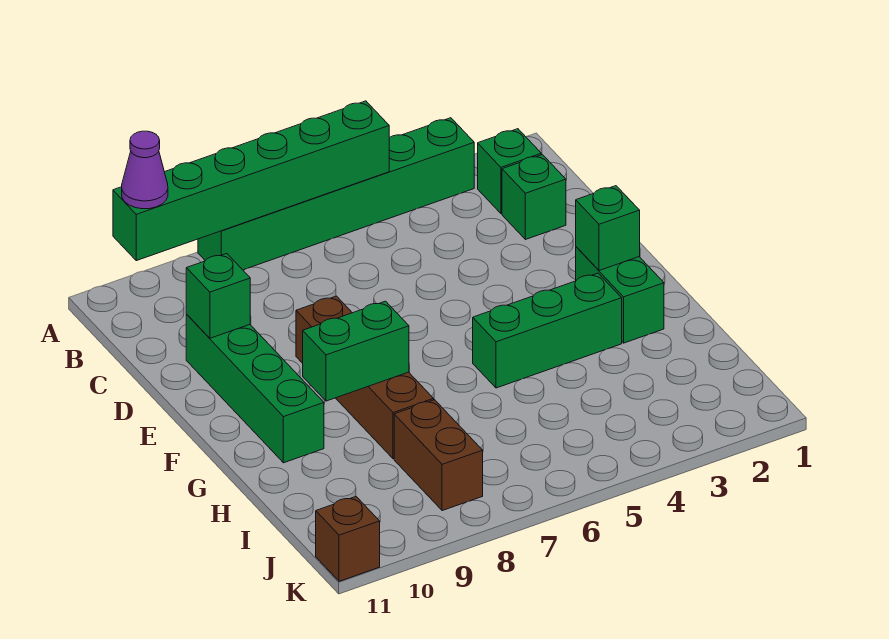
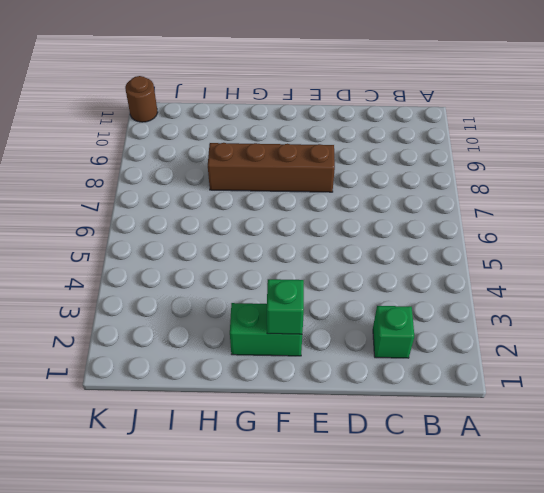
brown round brick K11 level 1 -> brown brick K11 level 1
none -> green brick A3:A8 level 1
none -> green brick B2 level 1
none -> green brick D10:G10 level 1

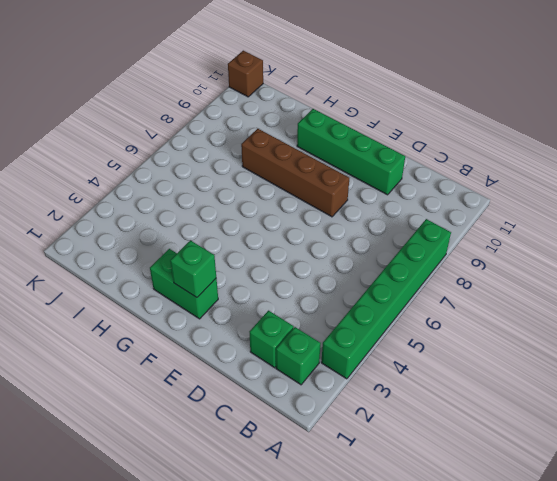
none -> green brick G3:G5 level 1
none -> brown brick I8:J8 level 1
none -> green brick A5:A10 level 2

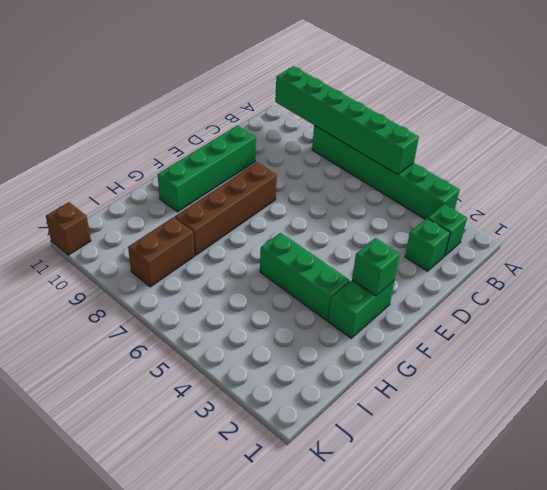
none -> green brick D10 level 2
none -> green brick G8:G9 level 2
none -> purple cone A10 level 3

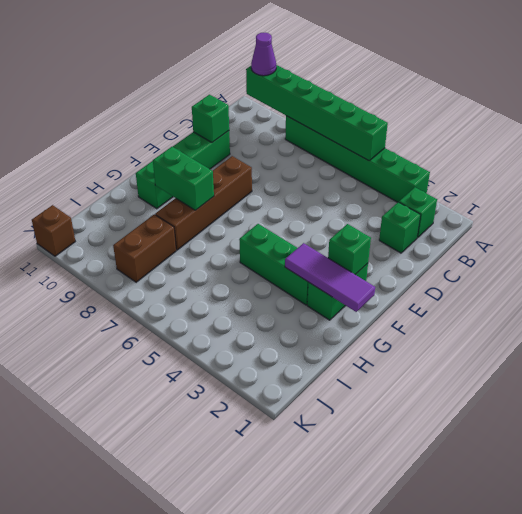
purple tile G1:G3 level 2 -> none

